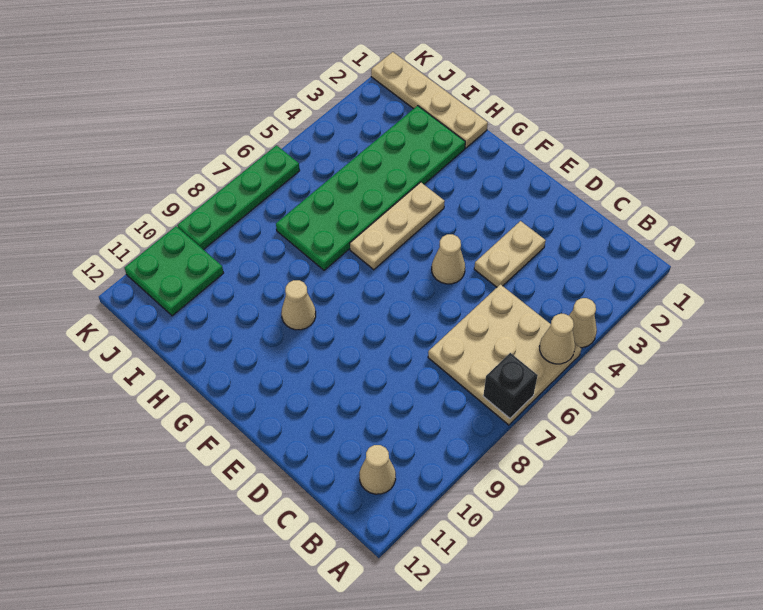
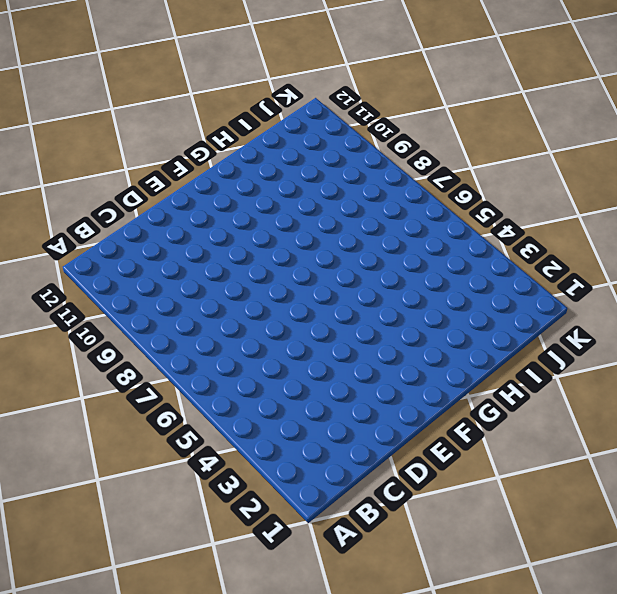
none -> tan cone A4 level 1
none -> tan plate A5:C7 level 1
none -> tan cone B11 level 1

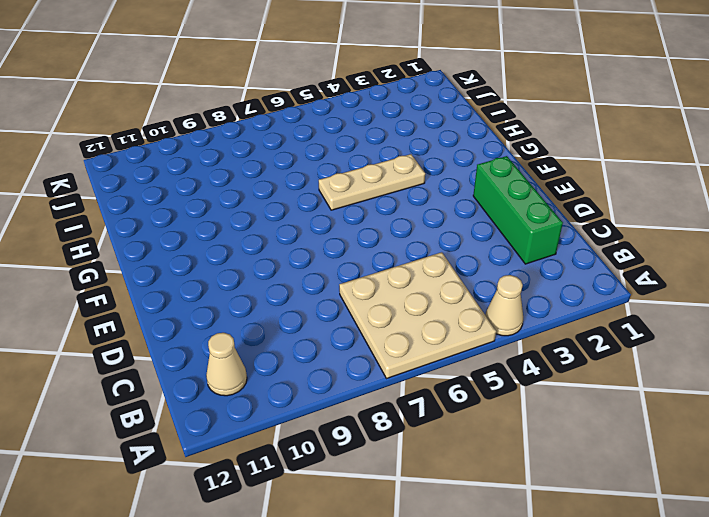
green brick C2:E2 level 1 -> none
none -> tan plate D3:D4 level 1
none -> tan cone E5 level 1
none -> tan cone G9 level 1

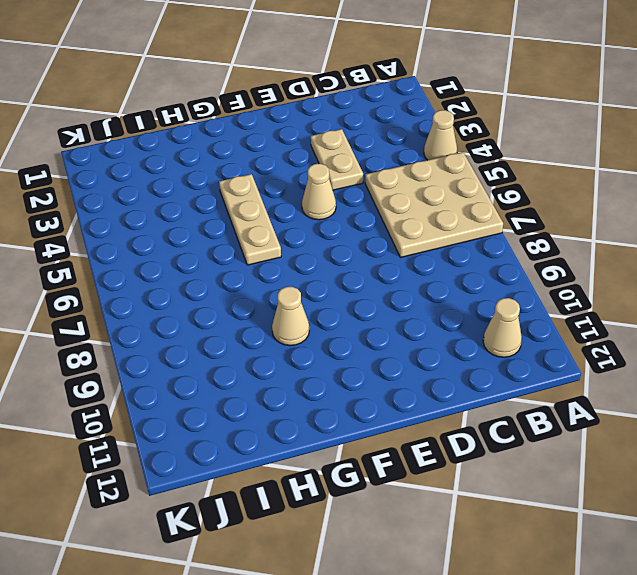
none -> tan plate H1:K1 level 1
none -> green plate H2:I7 level 1
none -> green plate J10:K11 level 1

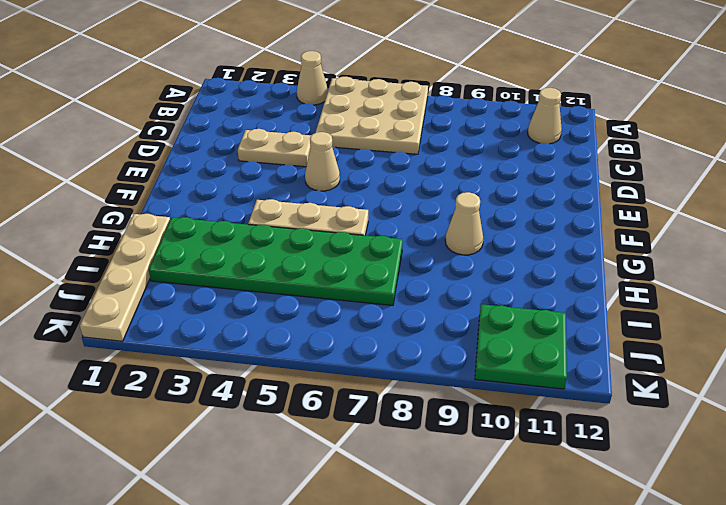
none -> green plate K6:K9 level 1
none -> tan cone A5 level 2
none -> black brick A7 level 2

